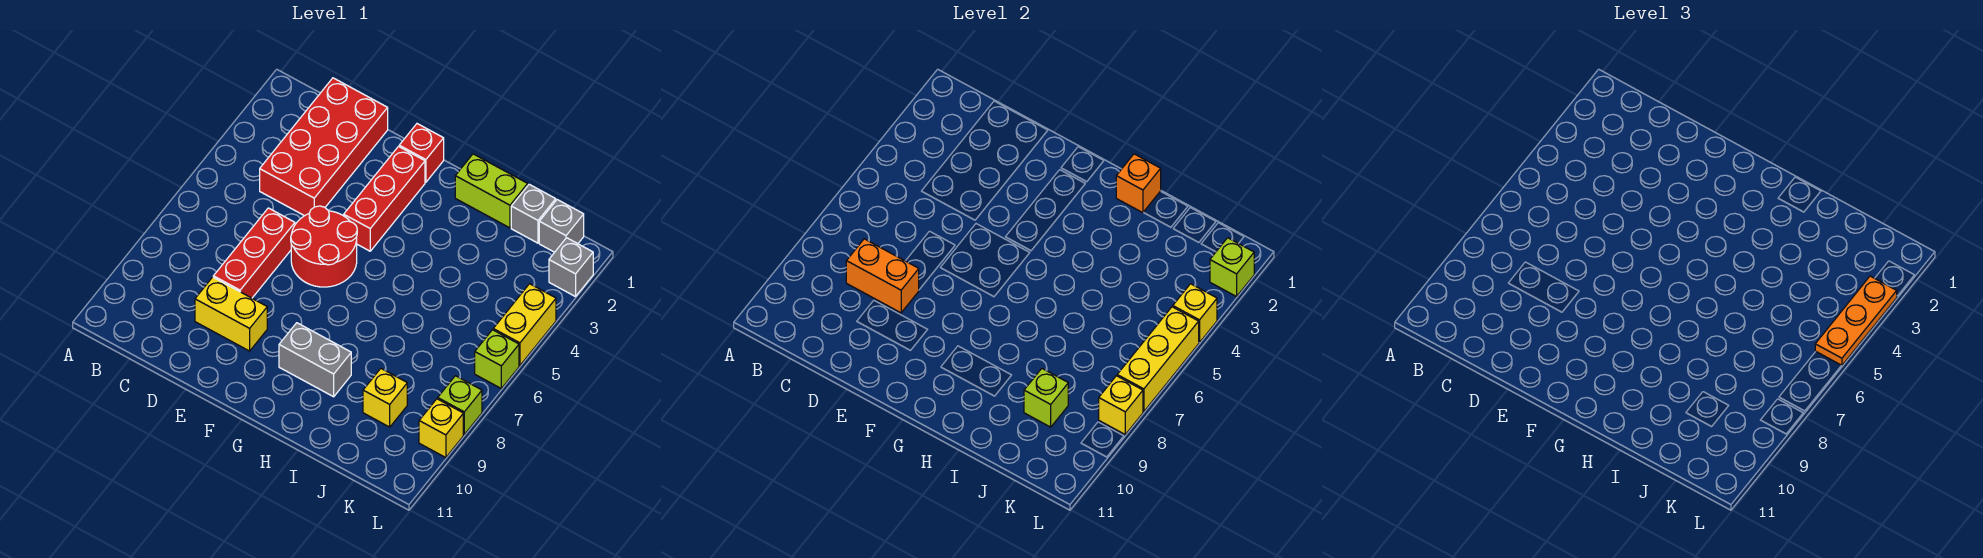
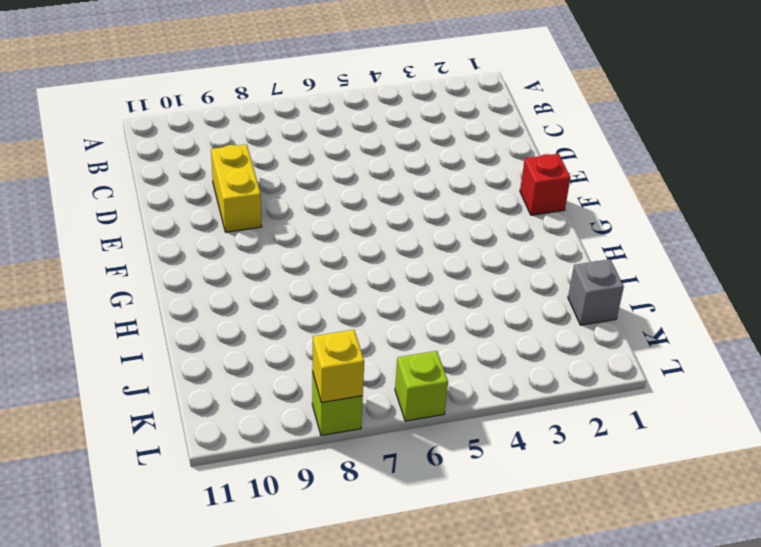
none -> red brick C1:D4 level 1
none -> red brick D6:D8 level 1
none -> red round brick E5:F6 level 1

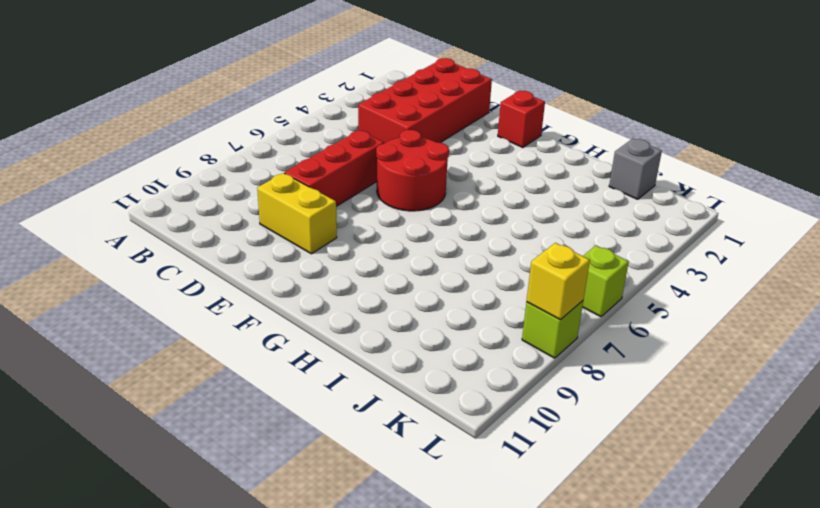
none -> red brick F2:F4 level 1
none -> grey brick G9:H9 level 1
none -> lime brick H1:I1 level 1

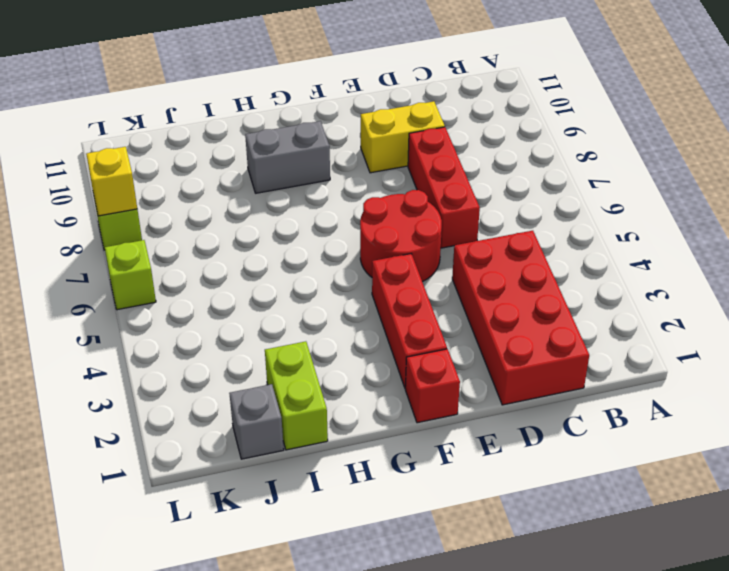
lime brick I1:I2 level 1 -> lime brick H1:I1 level 1
none -> yellow brick J9 level 1
none -> grey brick K1 level 1
none -> grey brick L2 level 1

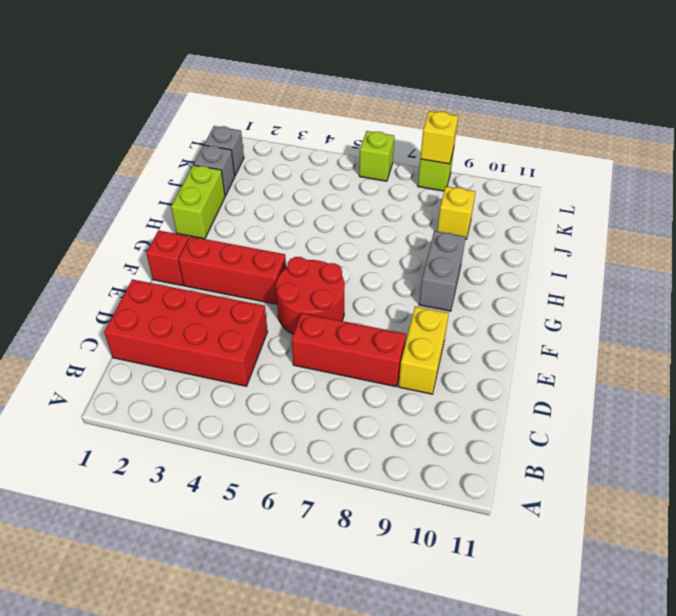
none -> grey brick L2 level 1
none -> yellow brick L4:L5 level 1
none -> yellow brick L9 level 1

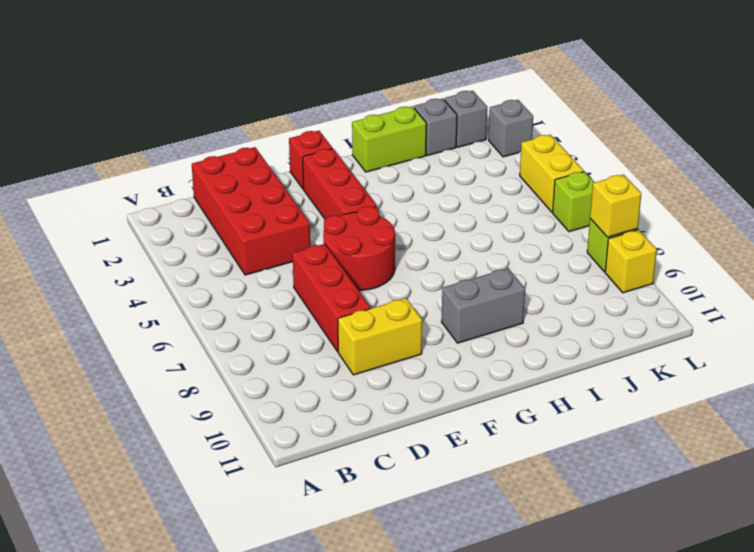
none -> yellow brick J9 level 1
none -> orange brick C8:D8 level 2
none -> orange brick H1 level 2

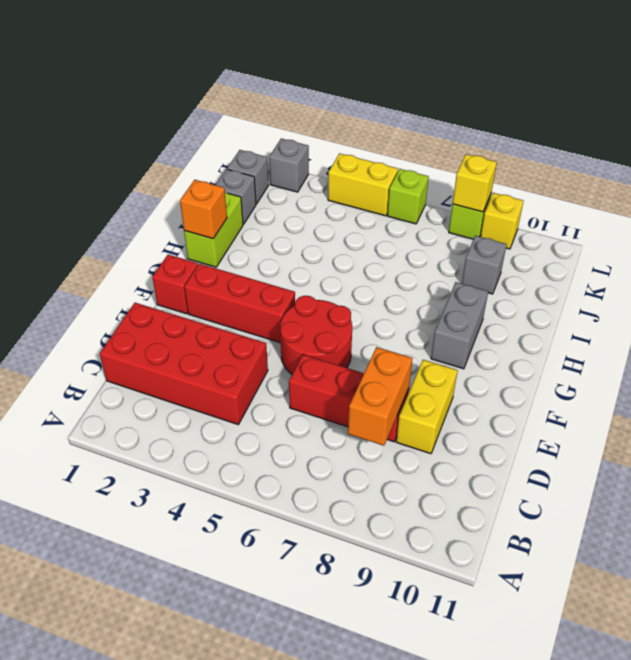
grey brick J9 level 1 -> yellow brick J9 level 1
none -> lime brick J9 level 2
none -> lime brick L2 level 2
none -> yellow brick L4 level 2

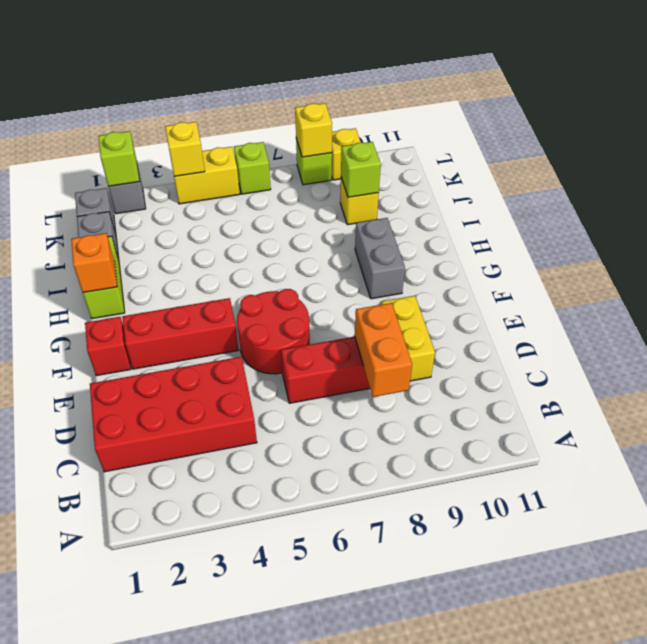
none -> yellow brick L5:L7 level 2
none -> orange plate L3:L5 level 3

